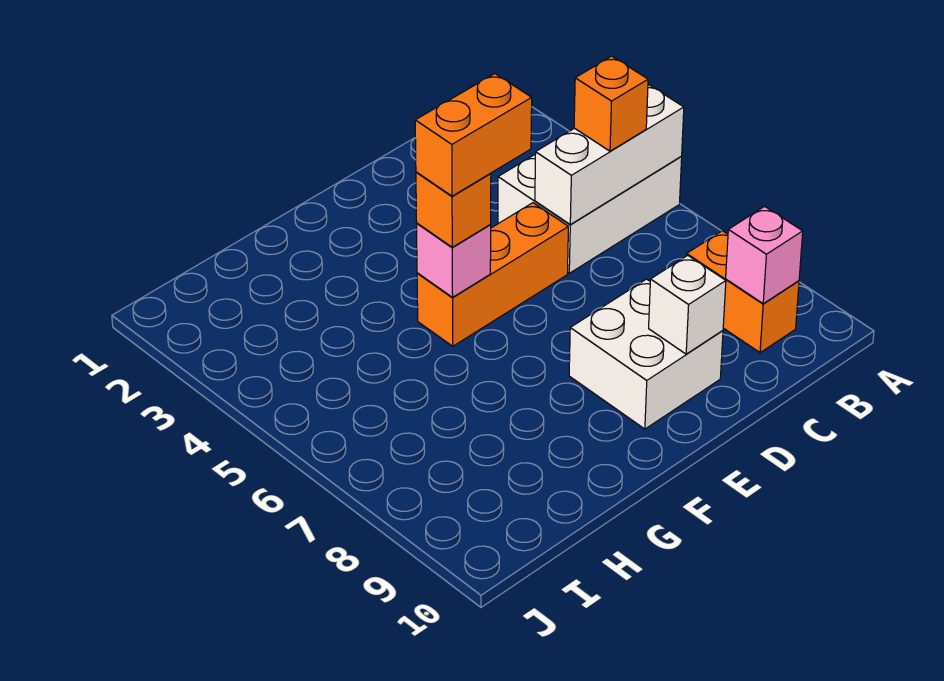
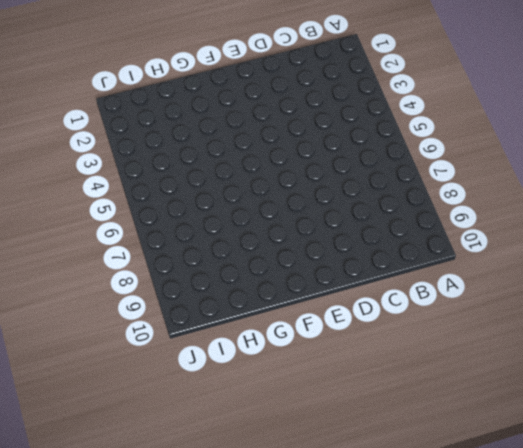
none -> white brick A4:C5 level 1
none -> orange brick B8:B9 level 1

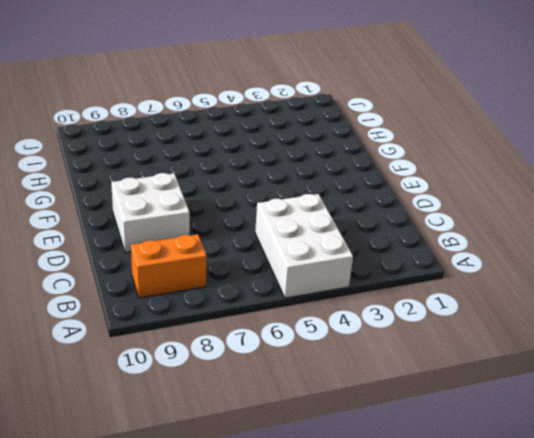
none -> orange brick D5:F5 level 1
none -> white brick A5:C5 level 2

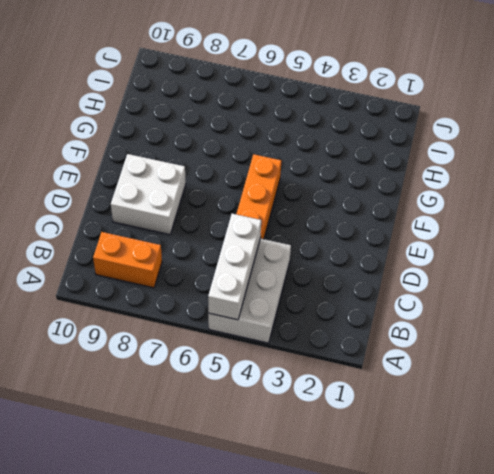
none -> pink brick B9 level 2
none -> white brick D9 level 2

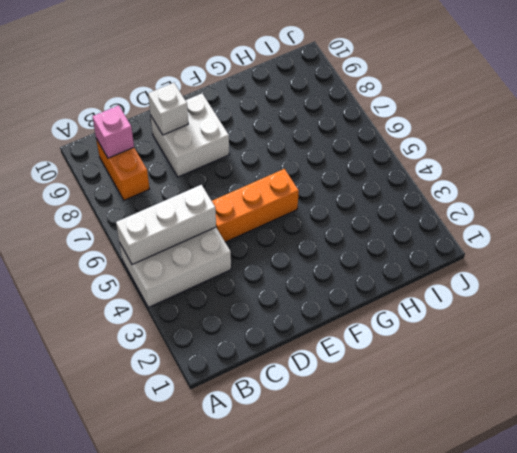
none -> pink brick F5 level 2
none -> orange brick B5 level 3

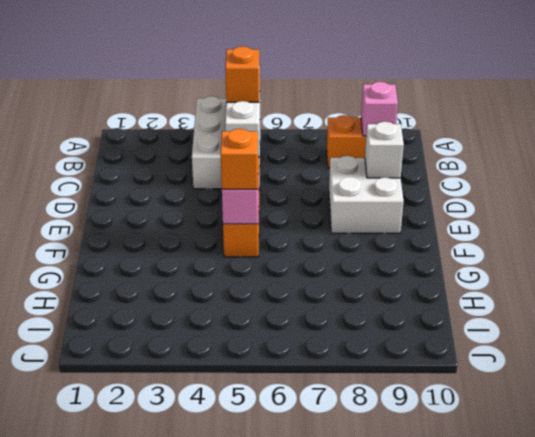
none -> orange brick E5:F5 level 4

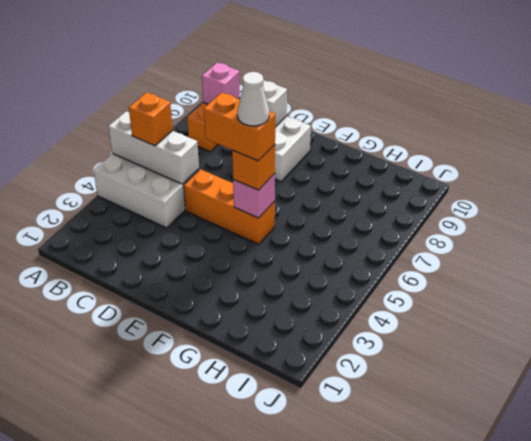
white cone F5 level 5 -> none

